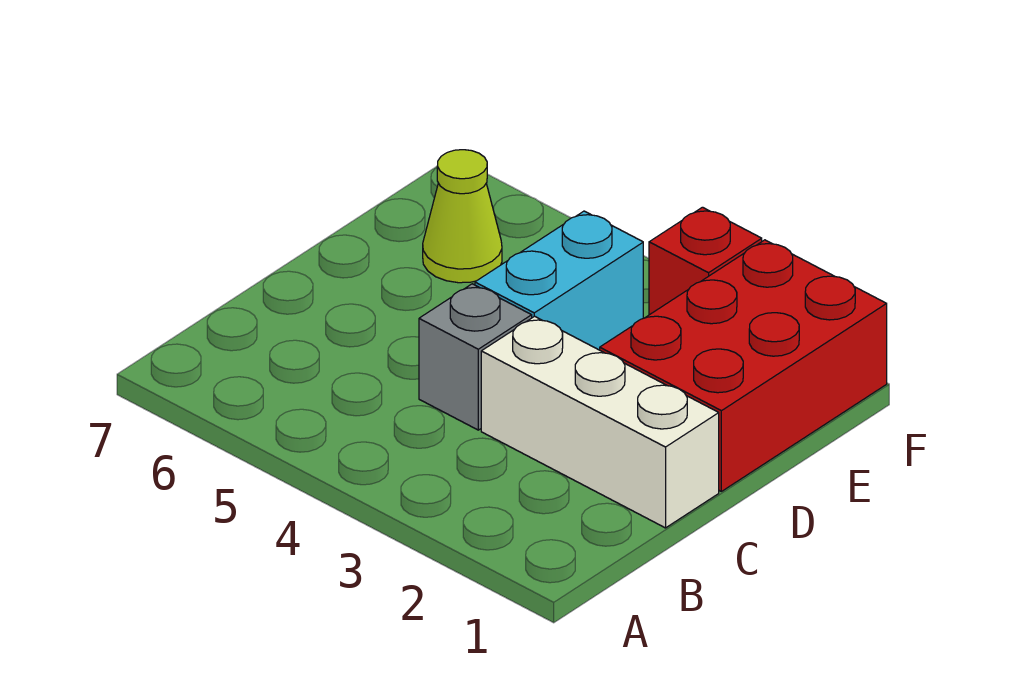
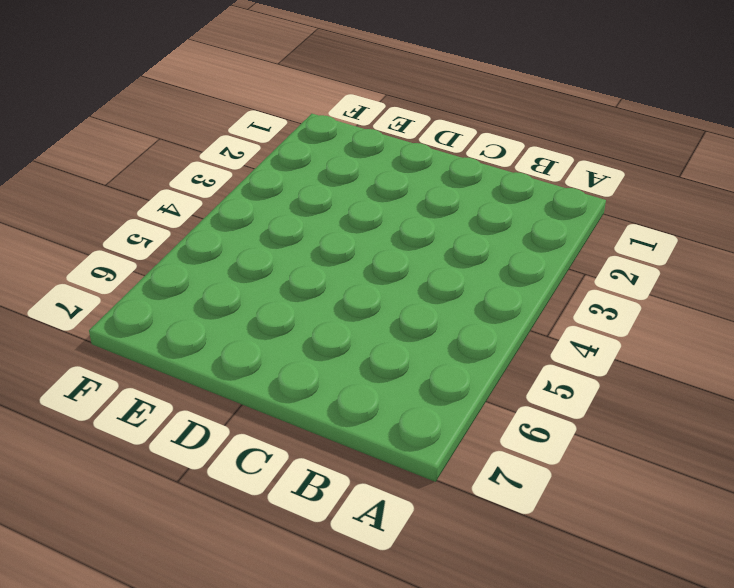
none -> white brick C1:C3 level 1
none -> grey brick C4 level 1

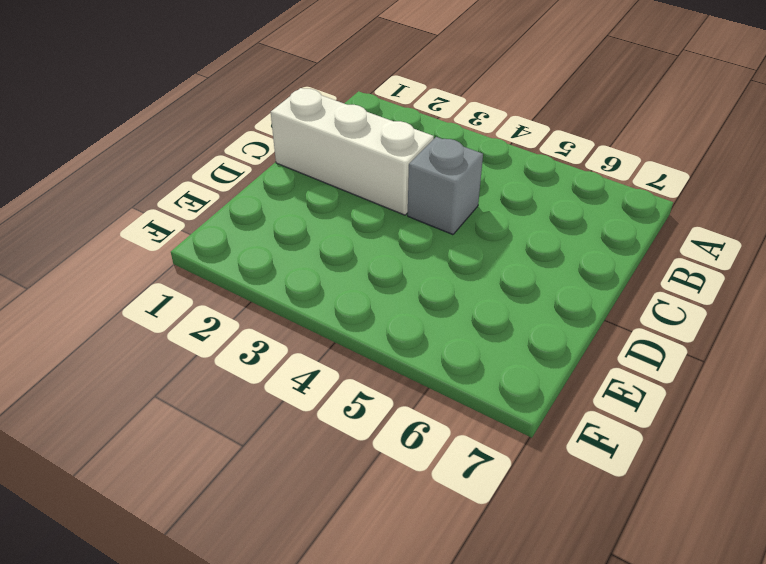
none -> red brick D1:F2 level 1
none -> cyan brick D4:E4 level 1

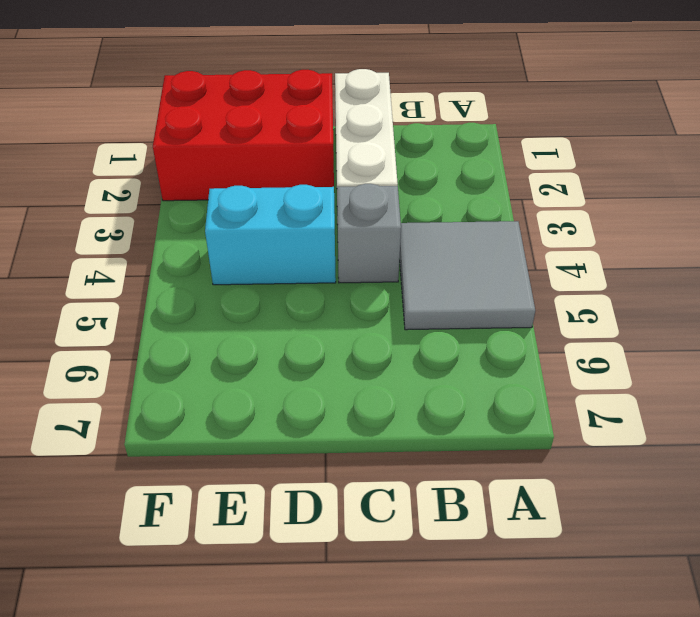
grey tile A4:B5 level 1 -> none
none -> lime cone E6 level 1
none -> red brick F3 level 1

